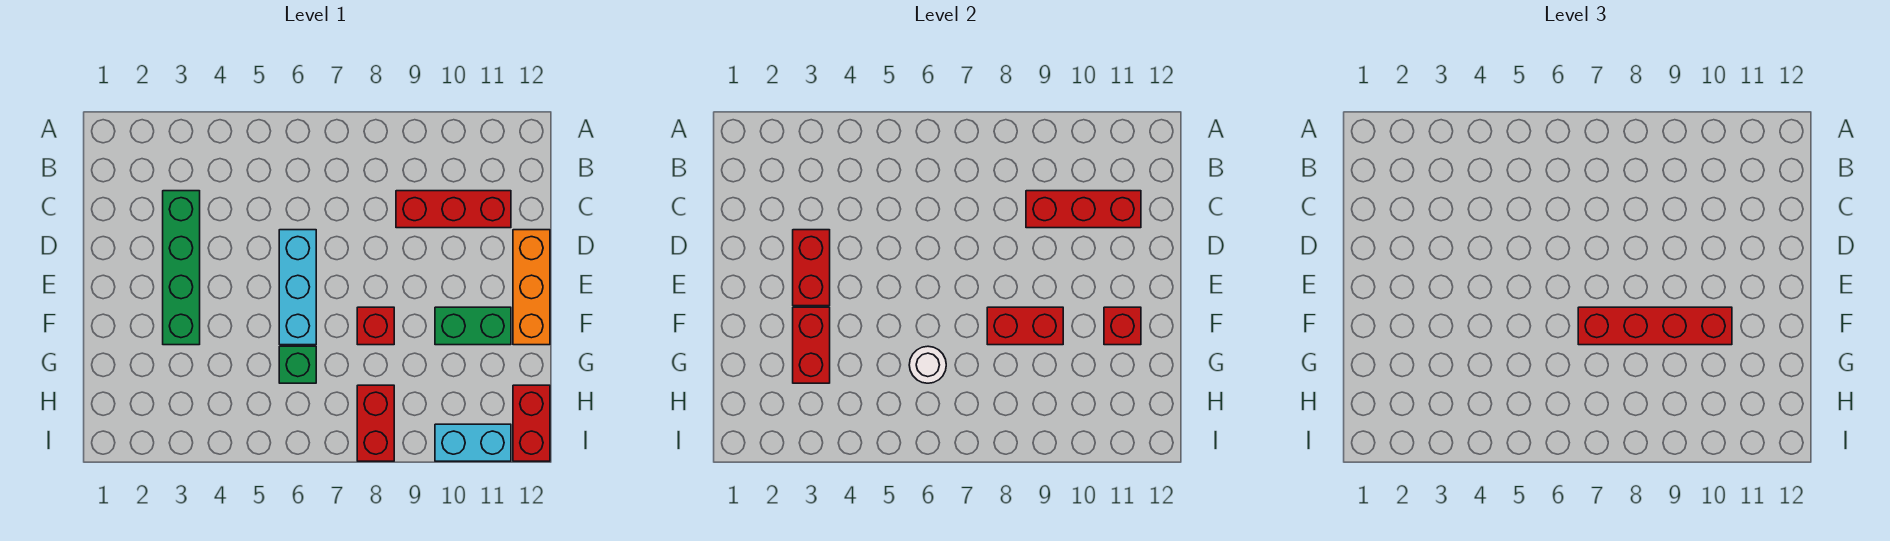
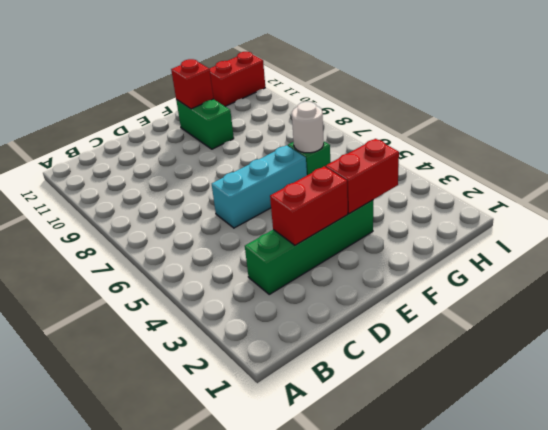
none -> red brick C9:C11 level 1
none -> orange brick D12:F12 level 1
none -> red brick F8 level 1

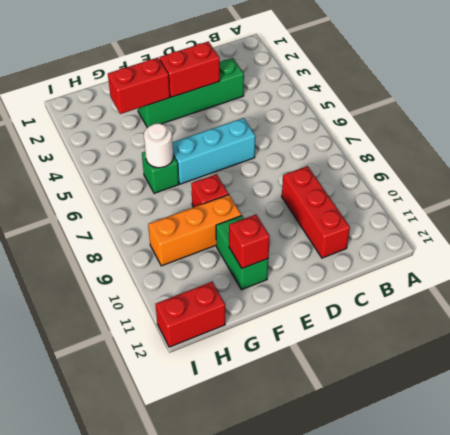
orange brick F9:H9 level 1 -> orange brick D12:F12 level 1
none -> red brick H8:I8 level 1
none -> cyan brick I10:I11 level 1
none -> red brick C9:C11 level 2

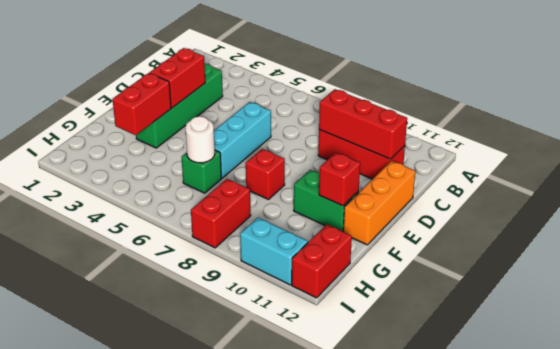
none -> red brick F8:F9 level 2
none -> red brick F7:F10 level 3

